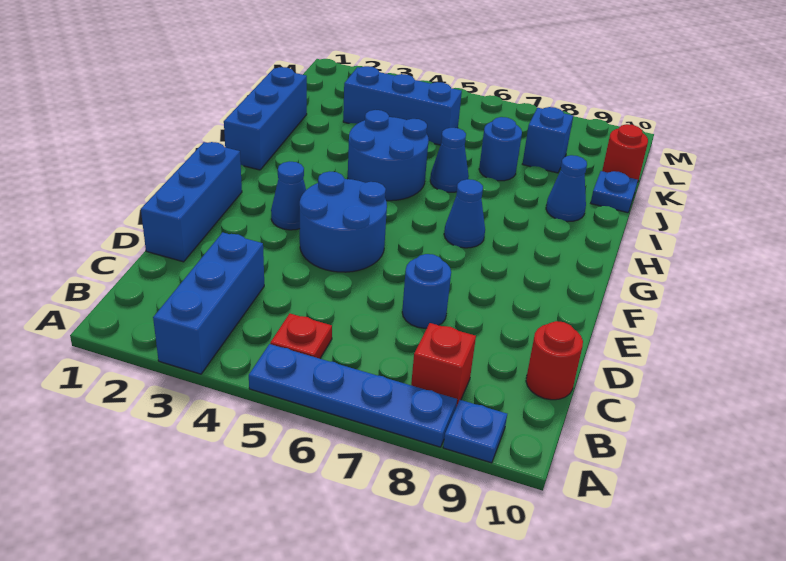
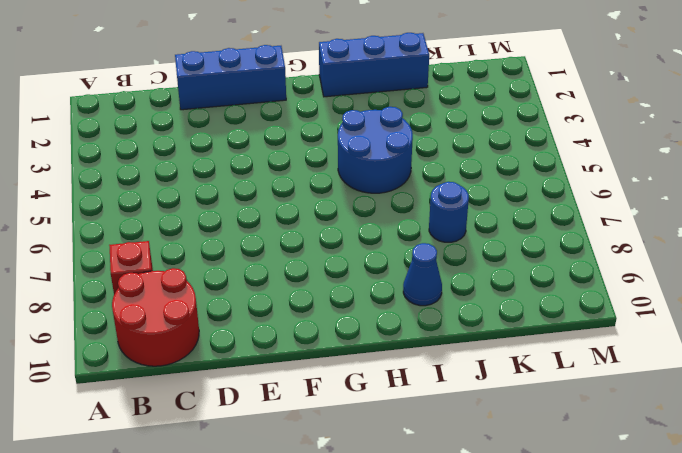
red round brick B9:C10 level 1 -> red round brick C10 level 1
none -> blue brick A3:C3 level 1
none -> blue plate A5:A8 level 1
none -> blue plate A9 level 1

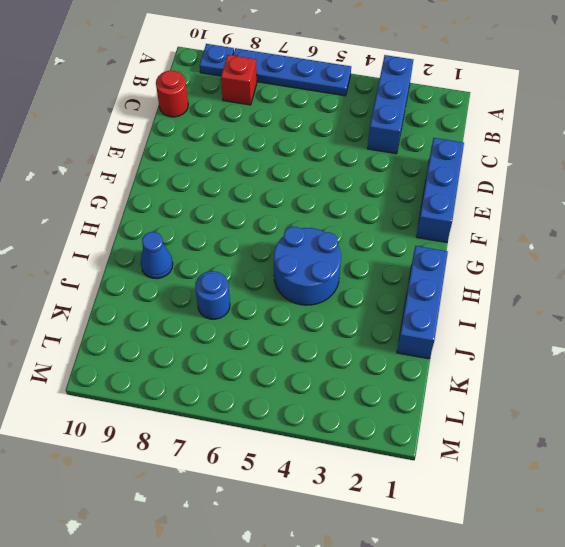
none -> red plate B5 level 1
none -> blue round brick D7 level 1
none -> blue round brick E4:F5 level 1

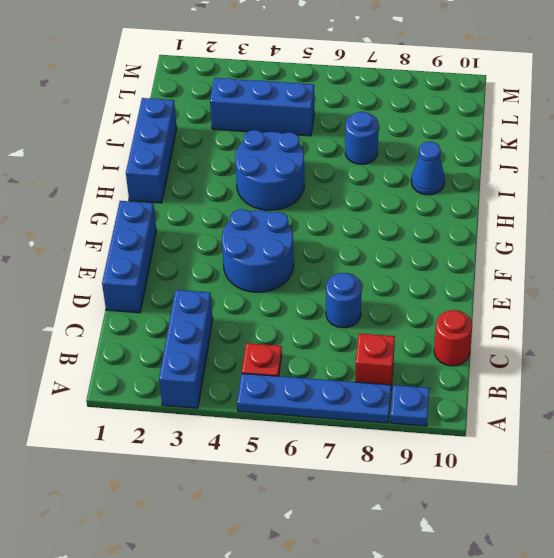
none -> blue cone F3 level 1
none -> blue cone G7 level 1
none -> blue cone I6 level 1

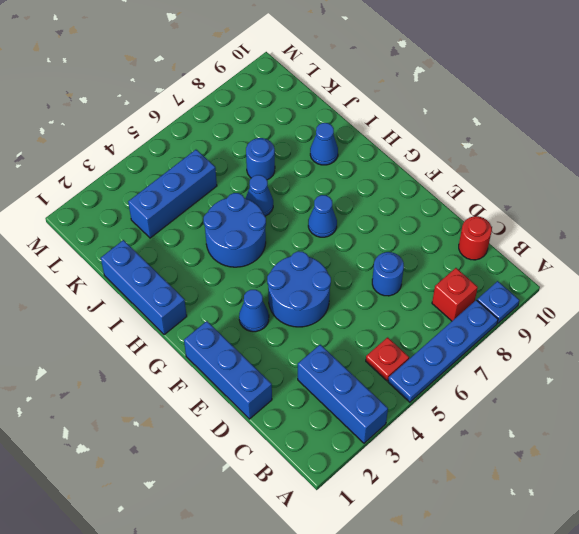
none -> blue plate J10 level 1
none -> blue brick K8 level 1
none -> red round brick K10 level 1

